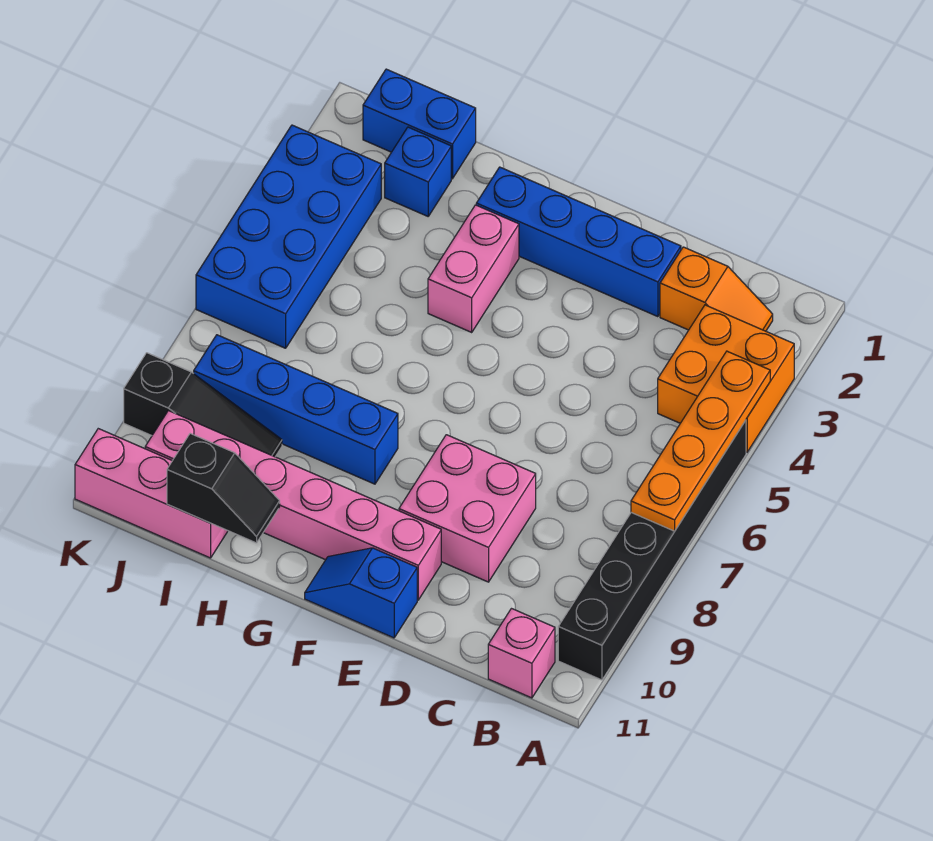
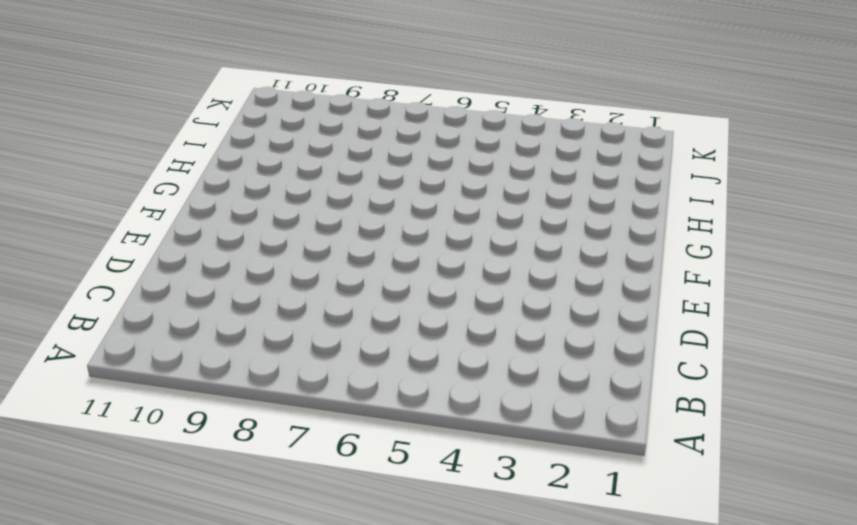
none -> orange brick A3:B4 level 1
none -> black brick A5:A10 level 1
none -> orange slope B2:C2 level 1 top C

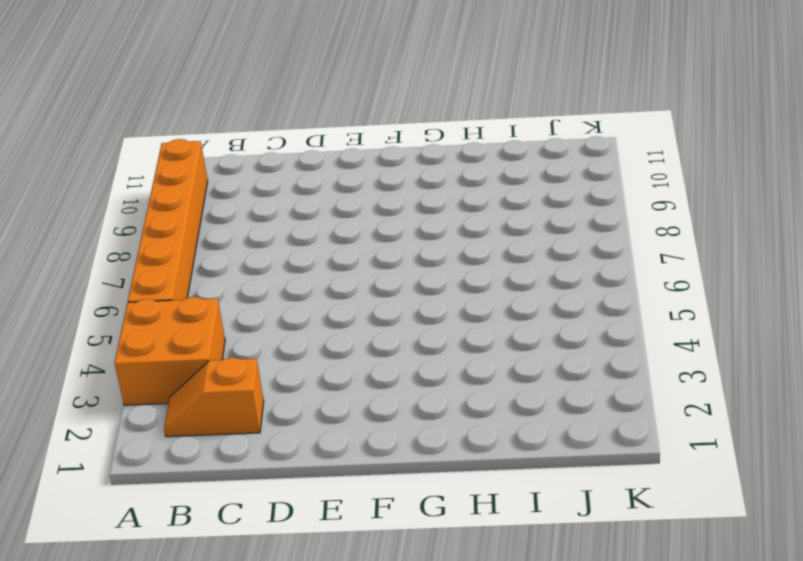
orange brick A5:A10 level 1 -> black brick A5:A10 level 1
none -> pink brick B11 level 1
none -> blue brick D2:G2 level 1
none -> pink brick D8:E9 level 1

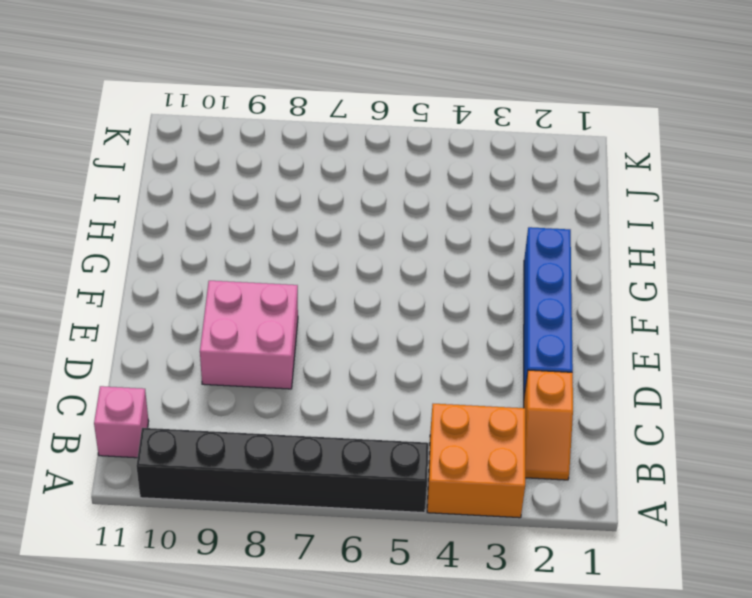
none -> pink brick E10:J10 level 1
none -> blue slope E11:F11 level 1 top E
none -> pink brick G3:G4 level 1

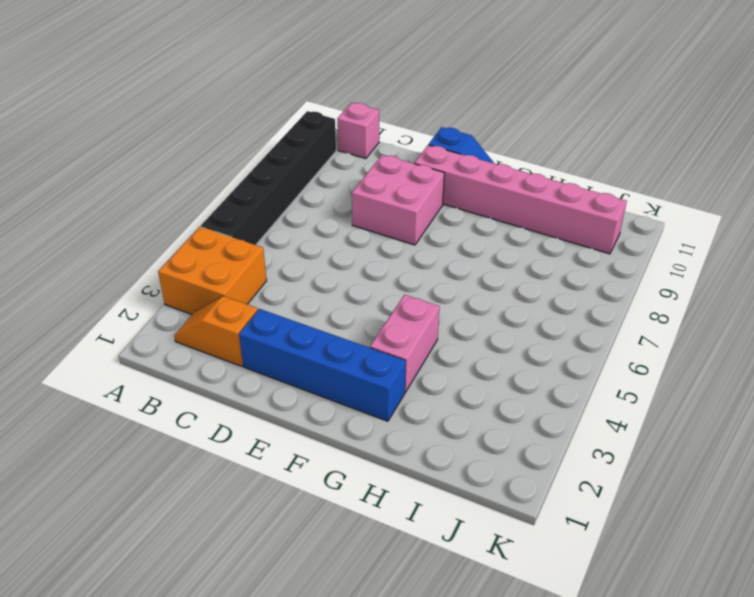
none -> blue brick G8:J8 level 1
none -> blue brick I1:J1 level 1
none -> blue brick I2 level 1

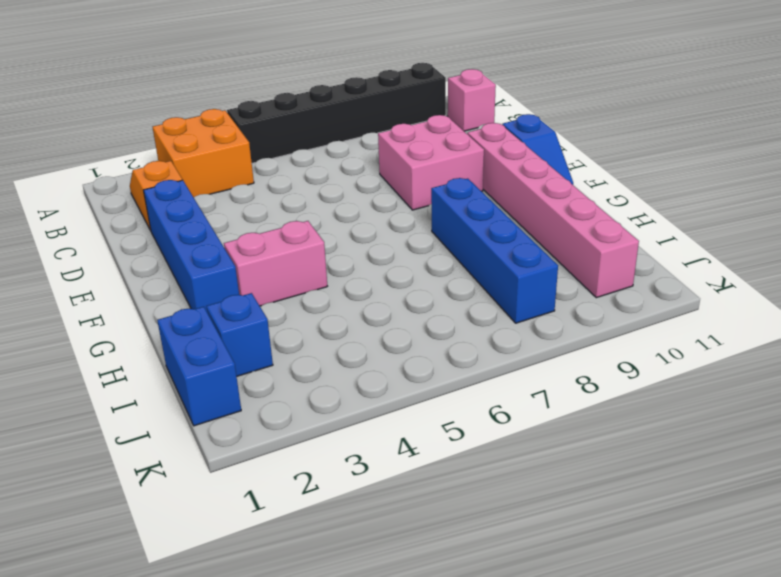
none -> black slope I9:K9 level 1 top K
none -> pink brick I11:K11 level 1
none -> blue brick J3:K6 level 1

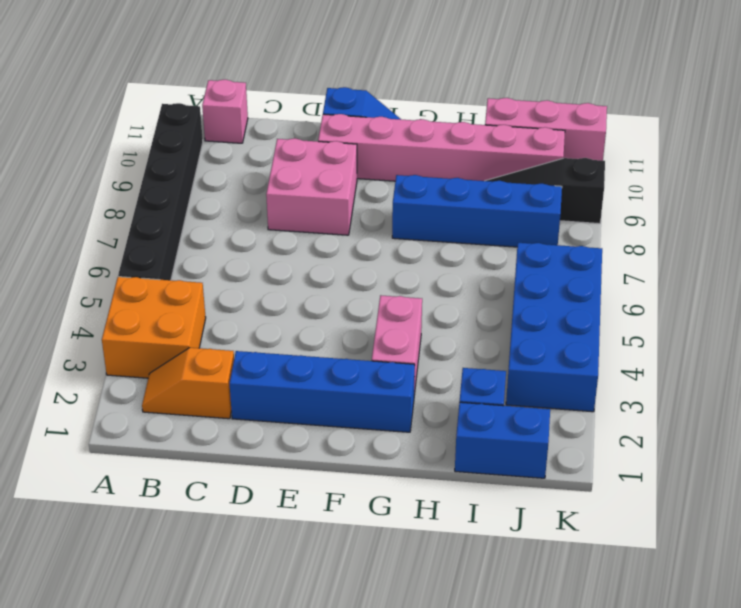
none -> orange plate A4:A7 level 2
none -> black slope H11:I11 level 2 top I

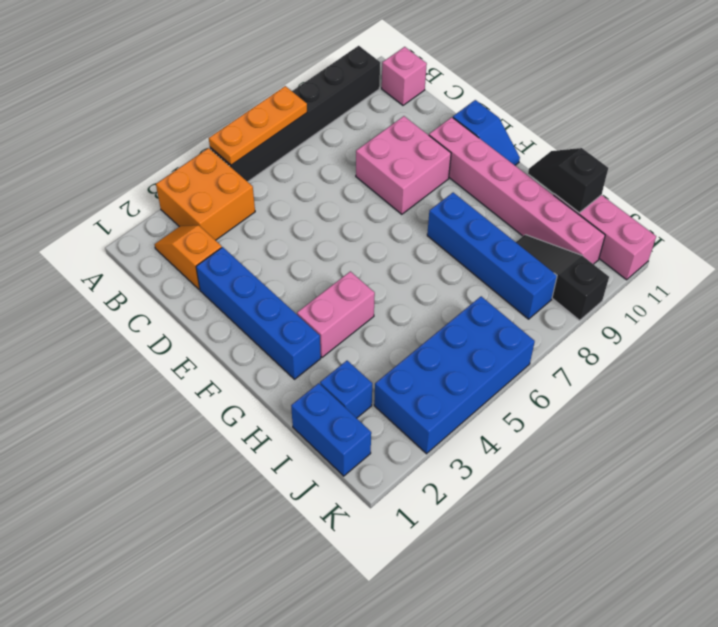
orange plate A5:A7 level 2 -> orange plate A4:A7 level 2

